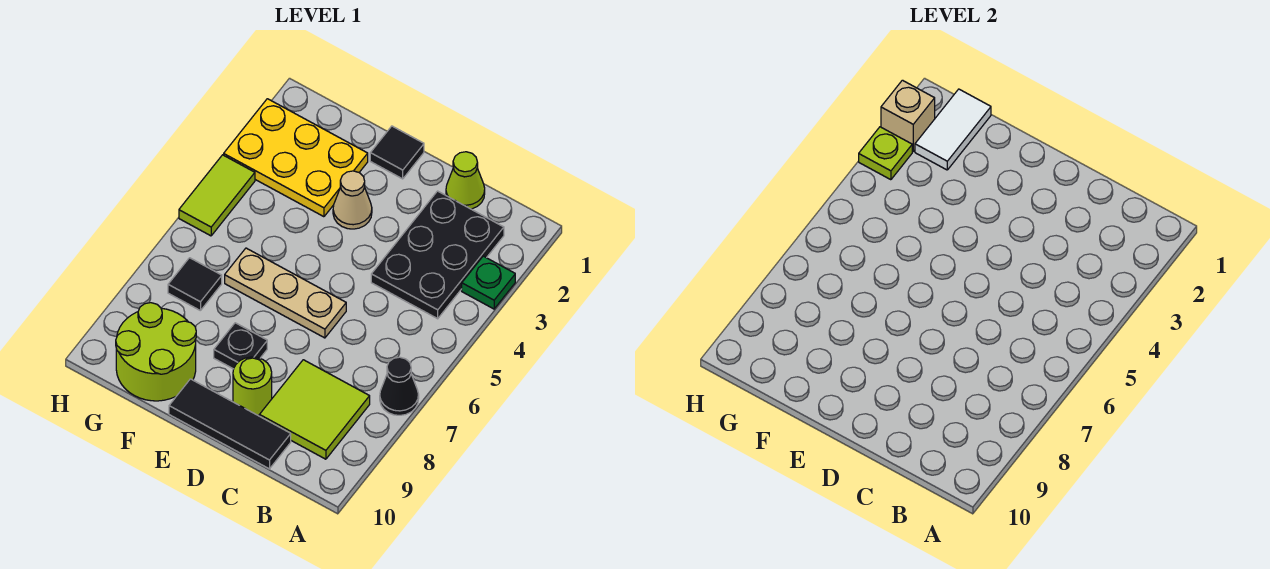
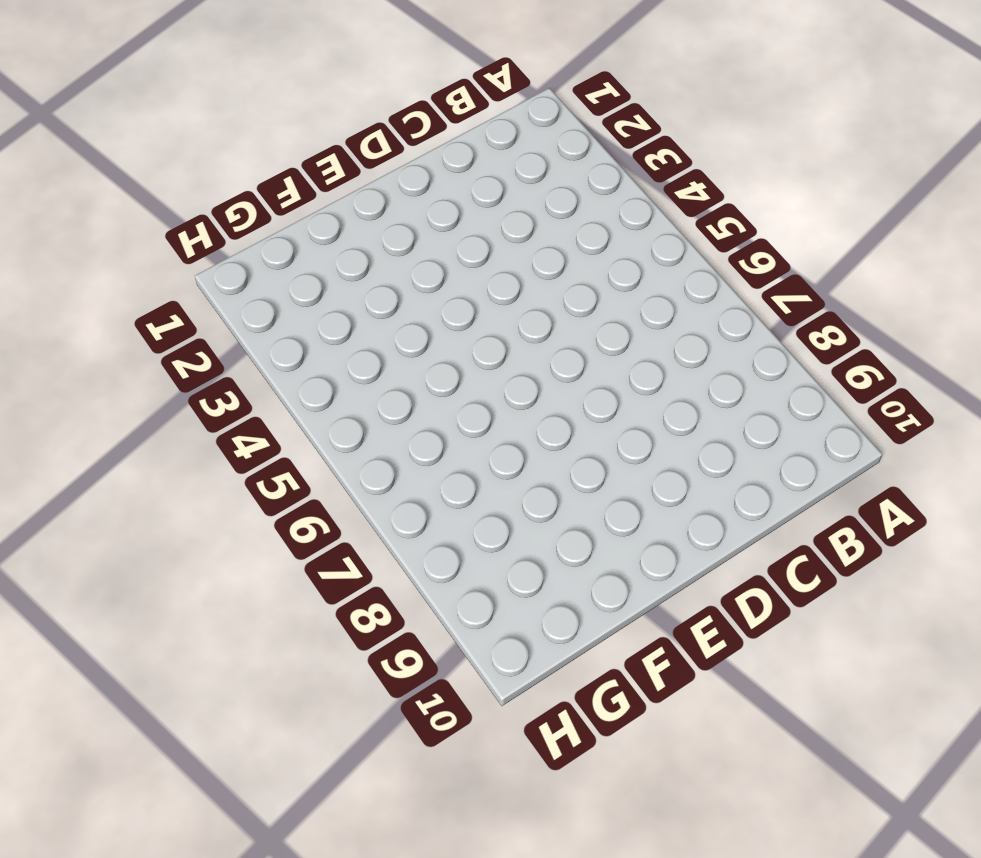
none -> green plate A3 level 1
none -> black cone A7 level 1
none -> black plate B2:C4 level 1

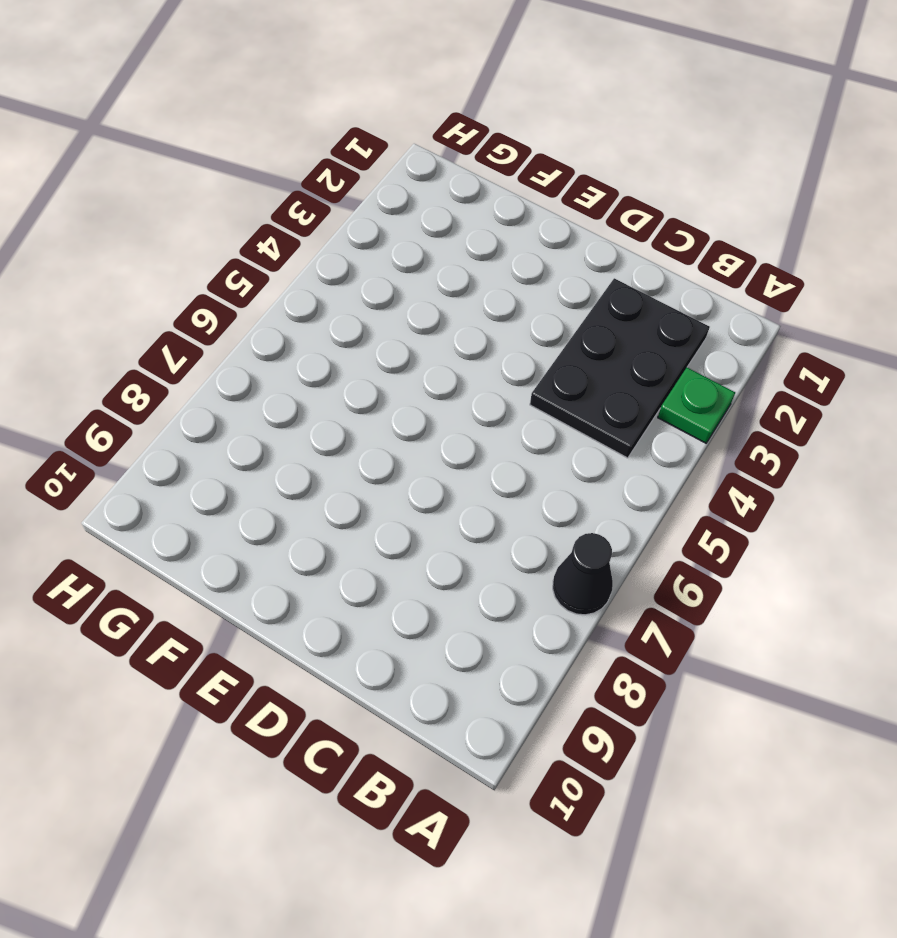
none -> lime tile B8:C9 level 1
none -> lime cone C1 level 1
none -> black tile C10:E10 level 1

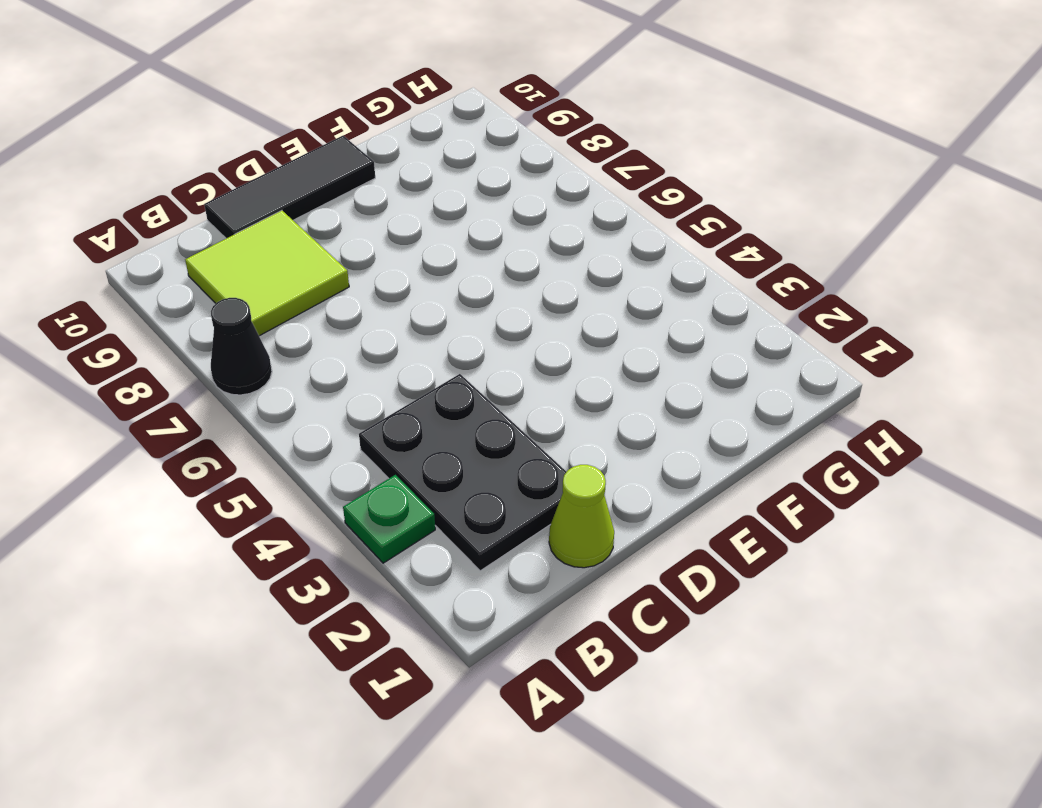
none -> tan plate D6:F6 level 1
none -> lime round brick D9 level 1
none -> black tile E1 level 1

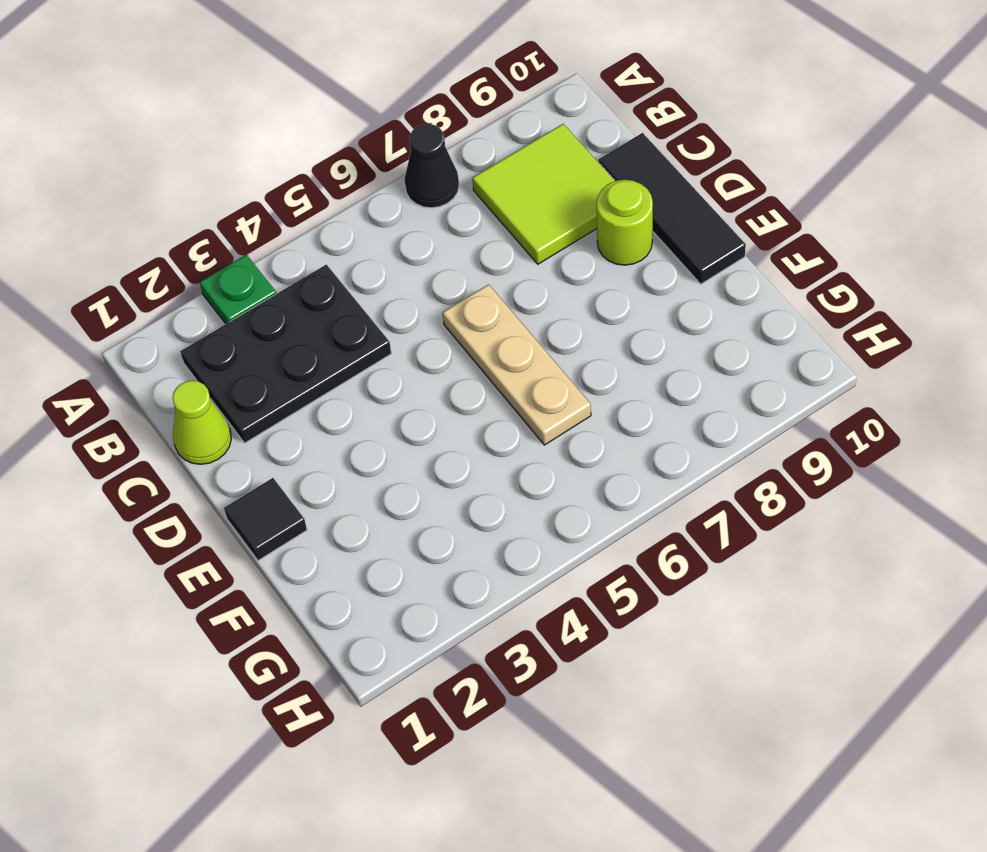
none -> tan cone E3 level 1
none -> black plate E8 level 1
none -> yellow plate F2:H3 level 1

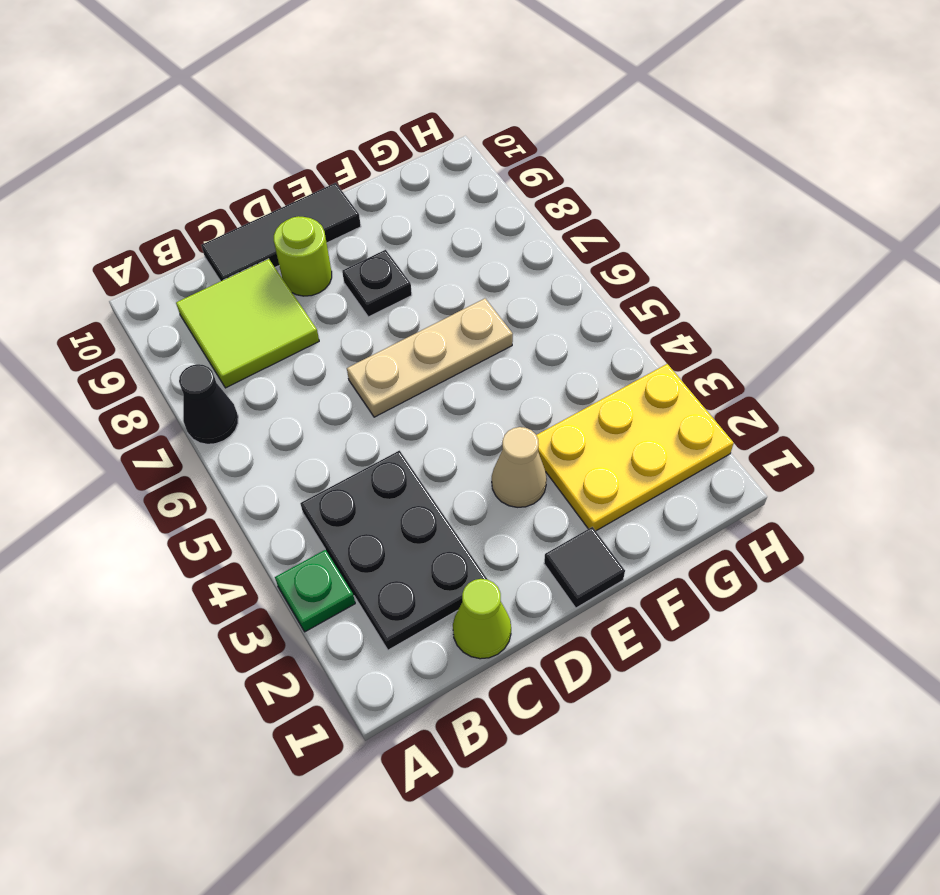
none -> lime round brick F9:G10 level 1
none -> black tile G7 level 1
none -> lime tile H4:H5 level 1

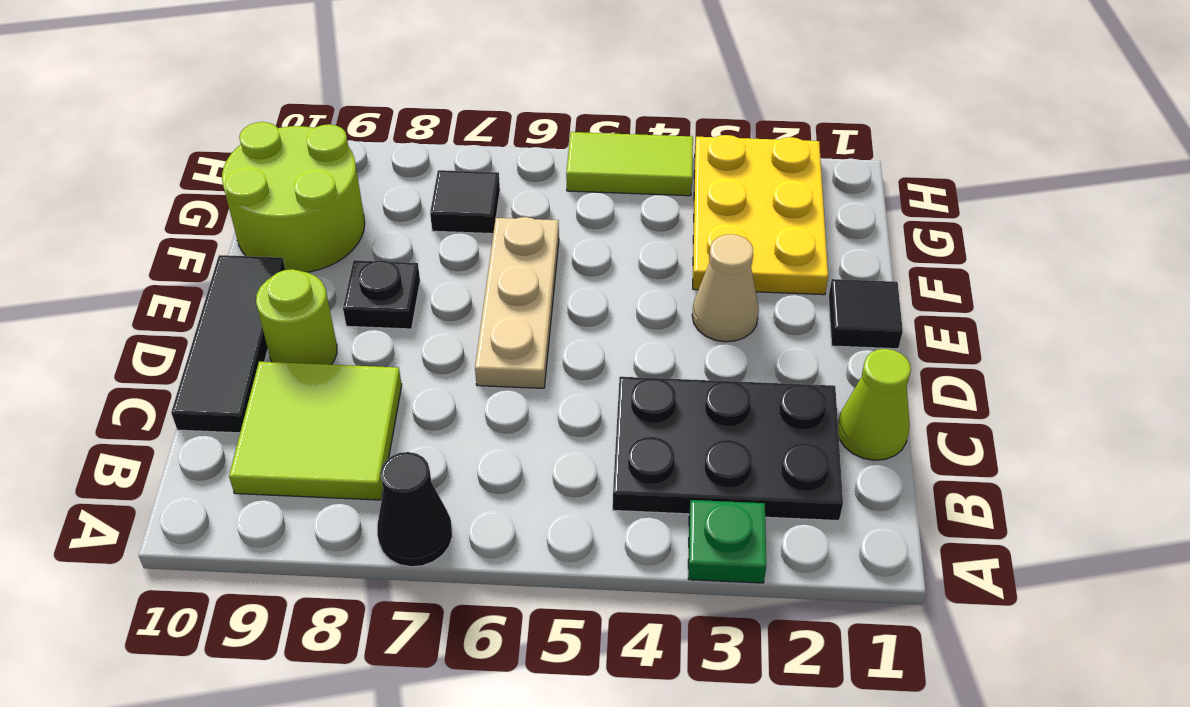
none -> white tile G1:G2 level 2
none -> tan brick H2 level 2
none -> lime plate H3 level 2

